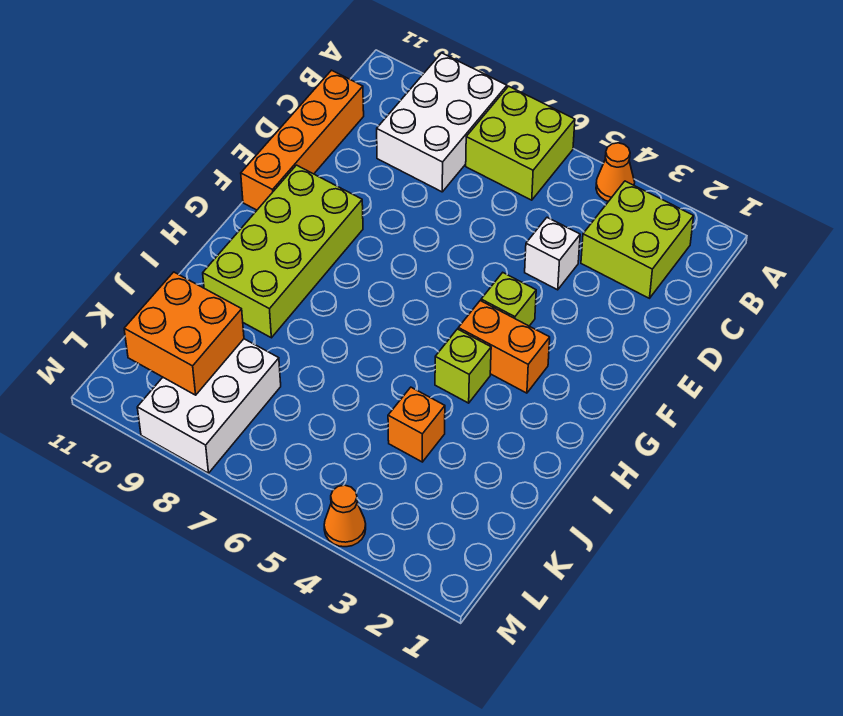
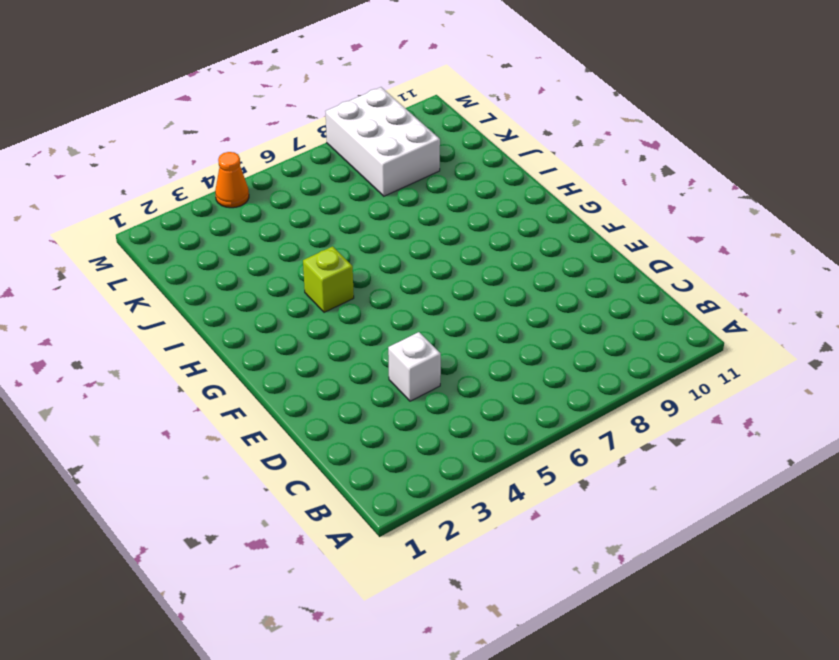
none -> orange cone A4 level 1
none -> lime brick A6:B7 level 1
none -> white brick A8:C9 level 1

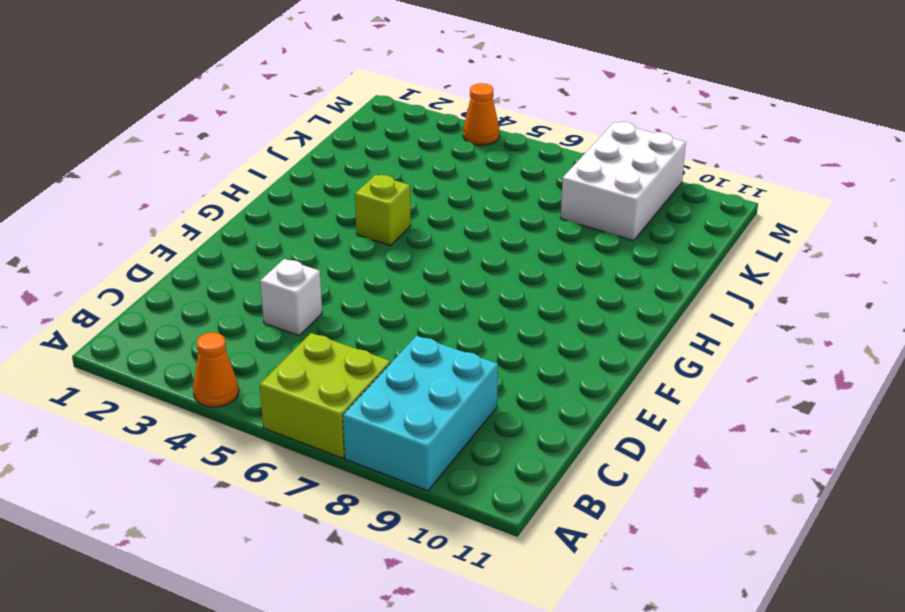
cyan brick A8:C9 level 1 -> white brick A8:C9 level 1
none -> lime brick B2:C3 level 1
none -> orange brick C11:F11 level 1
none -> lime brick F4 level 1

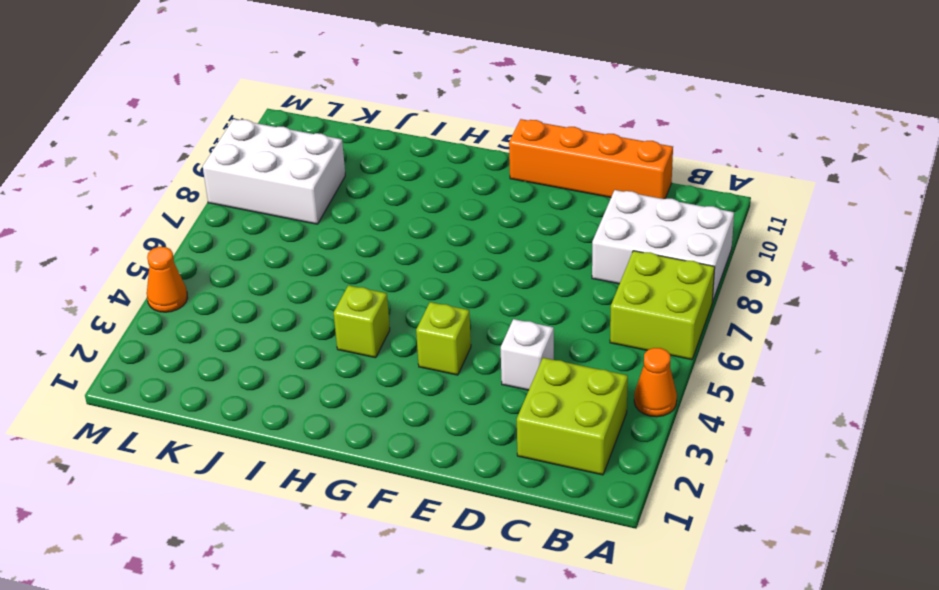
none -> lime brick F9:I10 level 1
none -> orange brick G3:G4 level 1
none -> orange brick J4 level 1

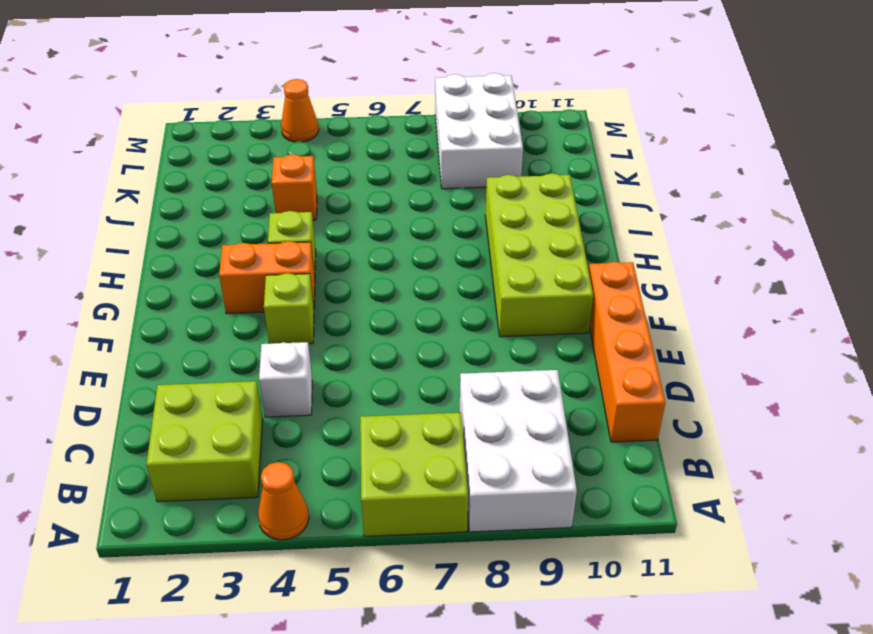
none -> orange brick K9:L10 level 2

